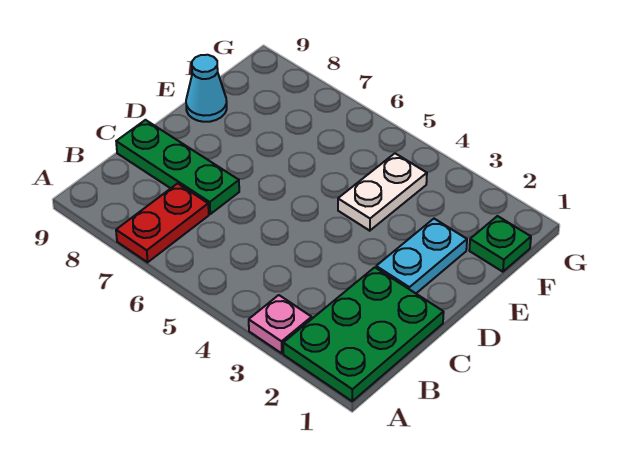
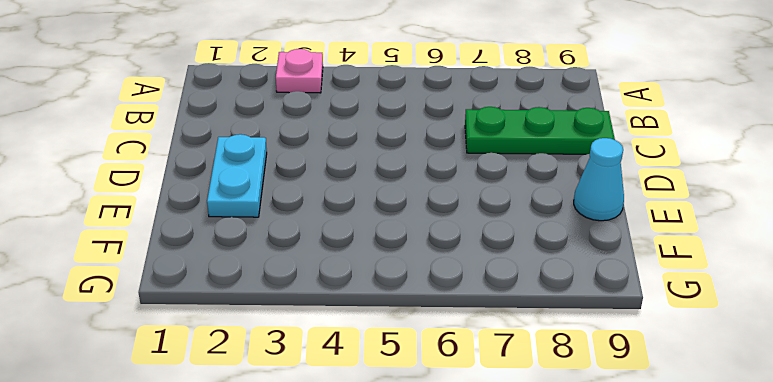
none -> green plate A1:C2 level 1
none -> red plate A7:B7 level 1

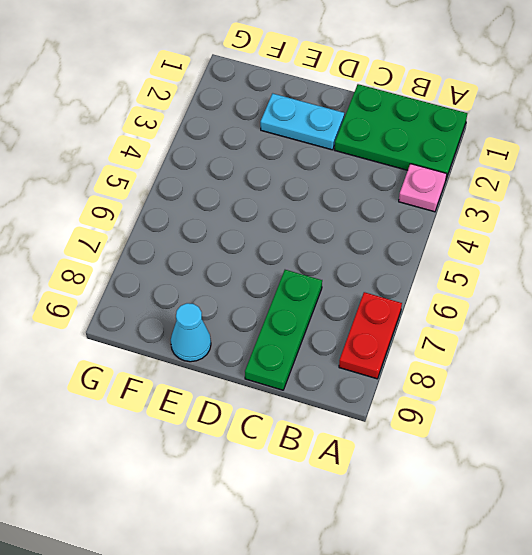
red plate A7:A8 level 1 -> red plate A7:B7 level 1
none -> white plate E4:F4 level 1
none -> green plate F1 level 1

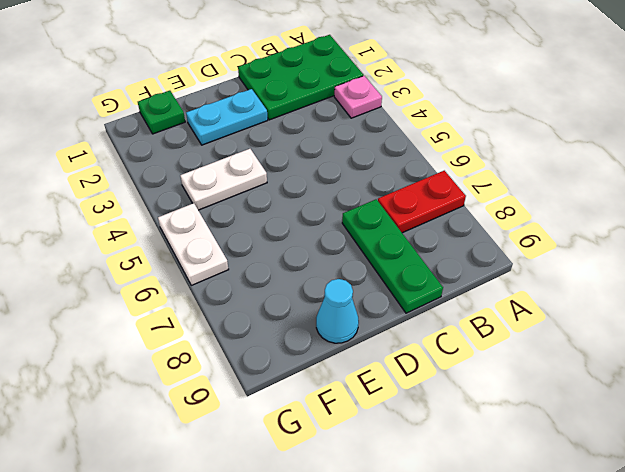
white plate G5:G6 level 1 -> none

